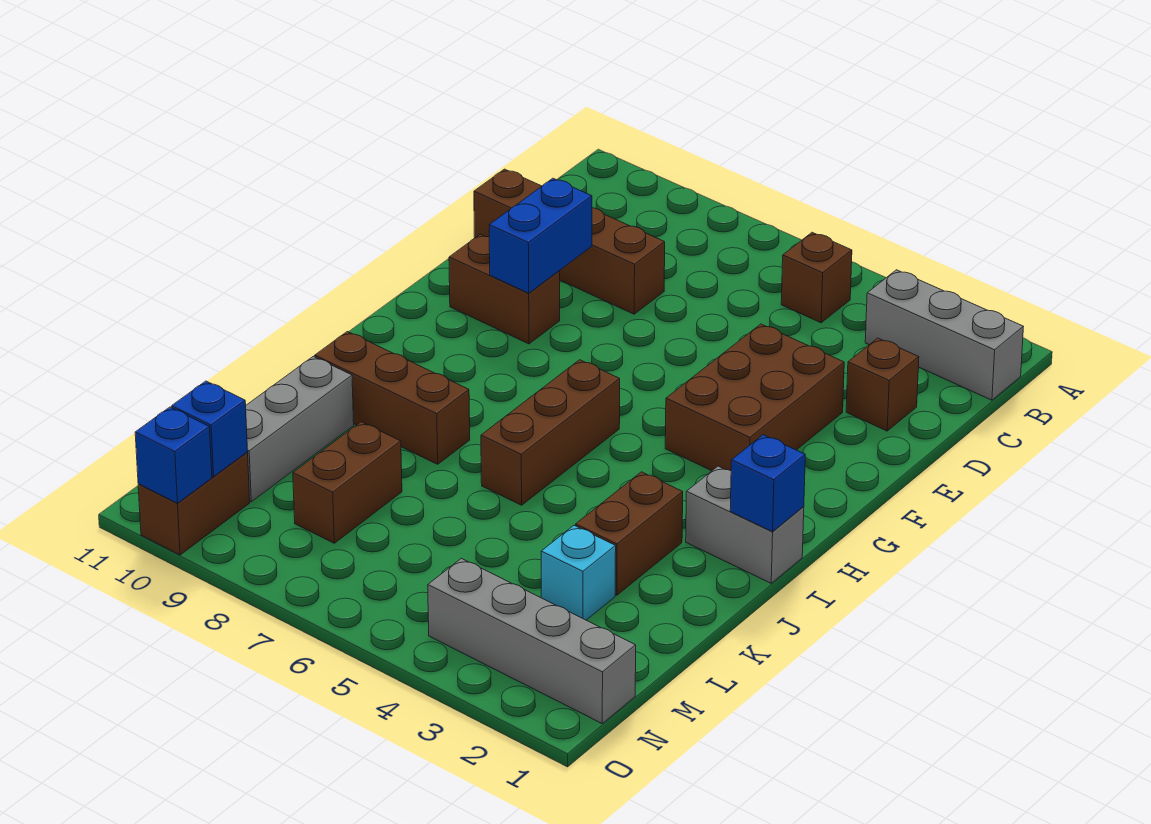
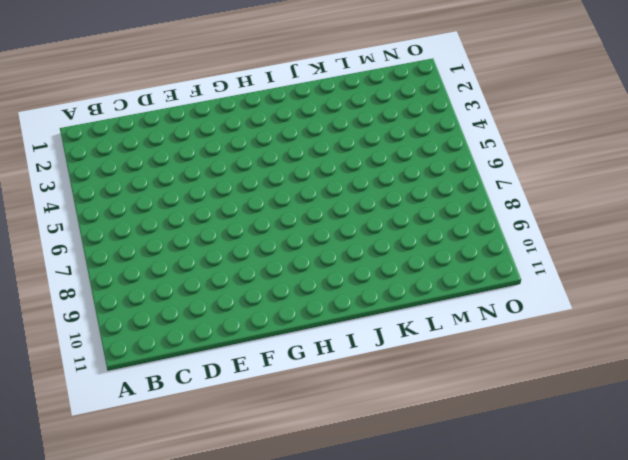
none -> grey brick B1:B3 level 1
none -> brown brick B5 level 1
none -> brown brick D2 level 1

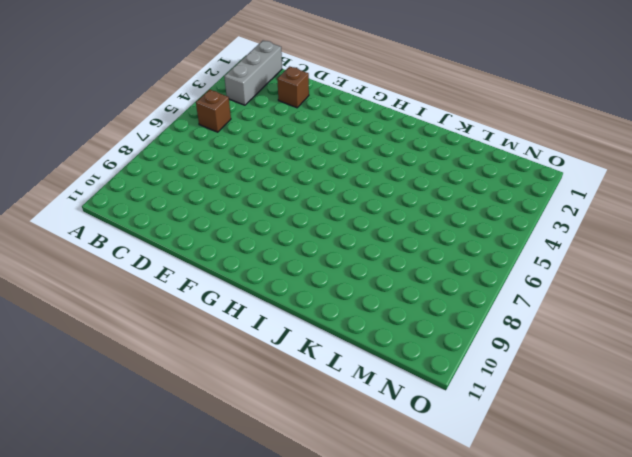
none -> brown brick D8:D11 level 1
none -> brown brick E3:G4 level 1
none -> brown brick F9:F10 level 1

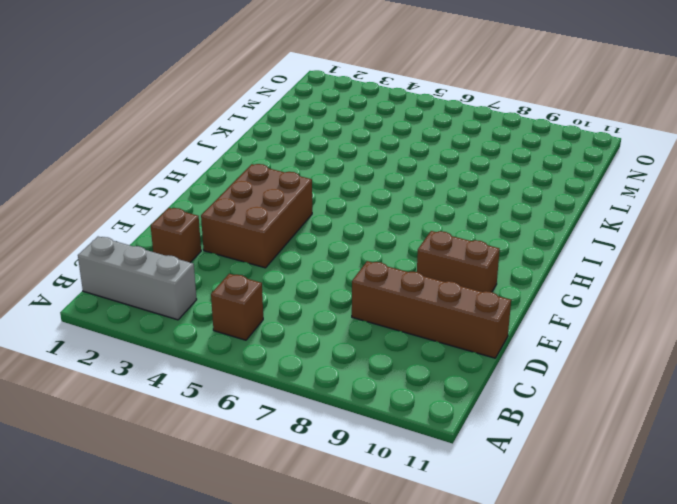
none -> brown brick H6:J6 level 1
none -> grey brick I1:I2 level 1
none -> brown brick J3:K3 level 1

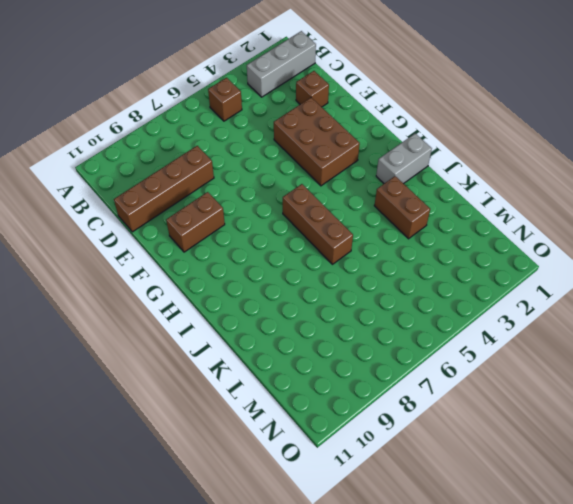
none -> brown brick J8:J10 level 1
none -> grey brick K10:M10 level 1
none -> cyan brick L3 level 1

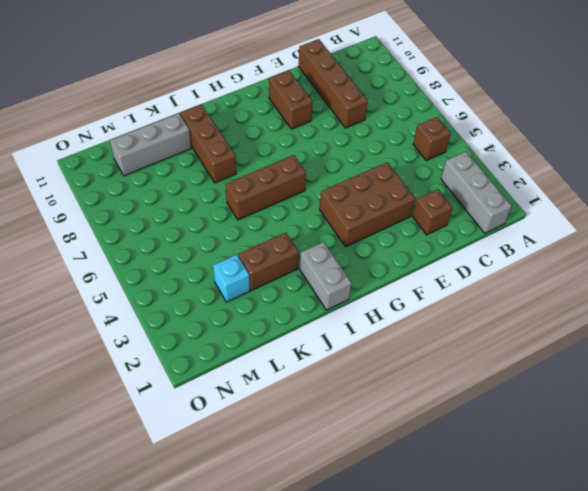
none -> brown brick L8:M8 level 1
none -> grey brick N1:N4 level 1
none -> brown brick N10:O10 level 1

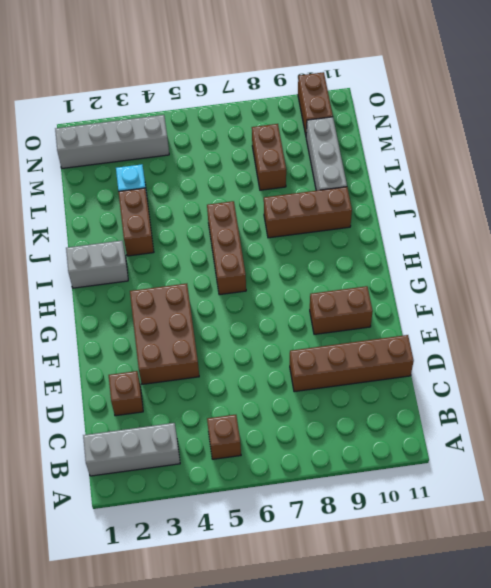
none -> blue brick E9:F9 level 2
none -> blue brick I1 level 2
none -> blue brick N10 level 2

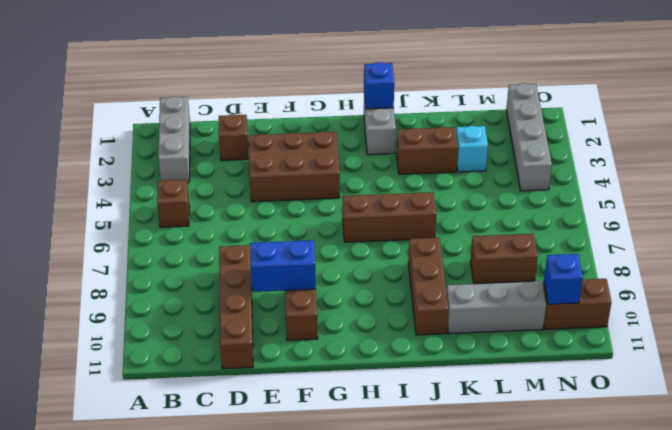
none -> blue brick O10 level 2

